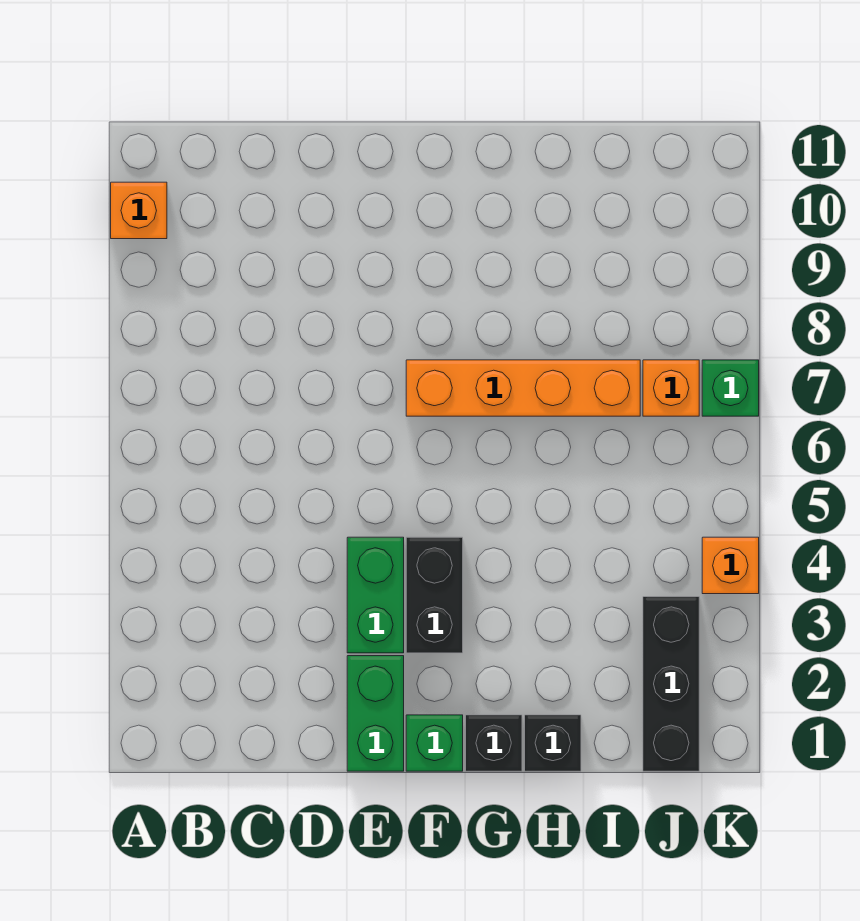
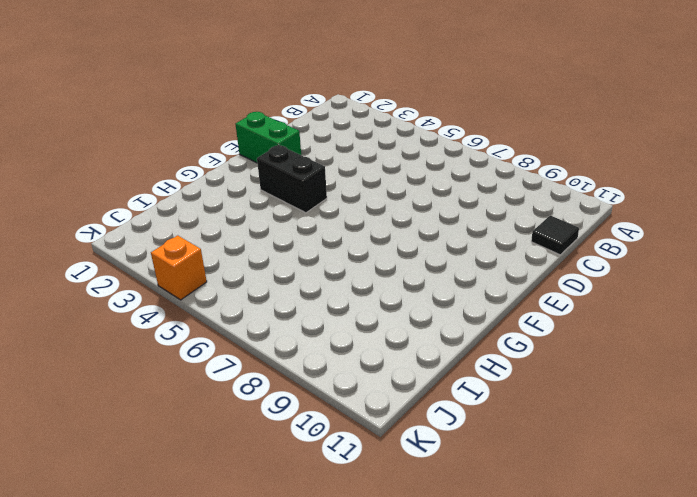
black tile C11 level 1 -> none
none -> orange brick A10 level 1
none -> green brick E3:E4 level 1
none -> green brick F1 level 1

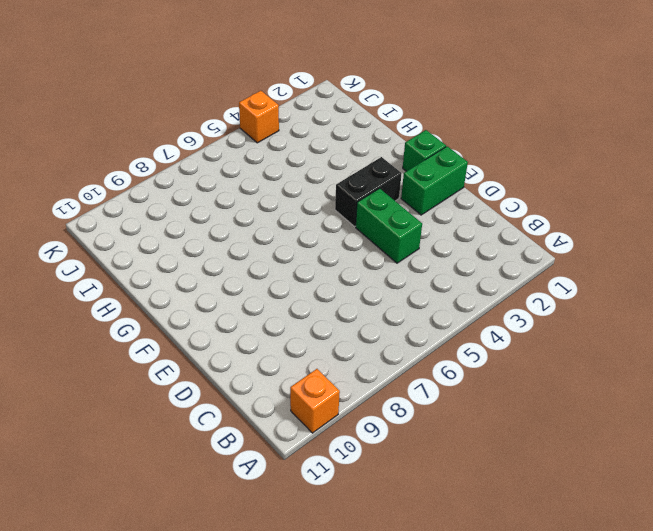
green brick D4:E4 level 1 -> green brick E3:E4 level 1
none -> orange brick F7:I7 level 1
none -> black brick G1 level 1
none -> black brick H1 level 1

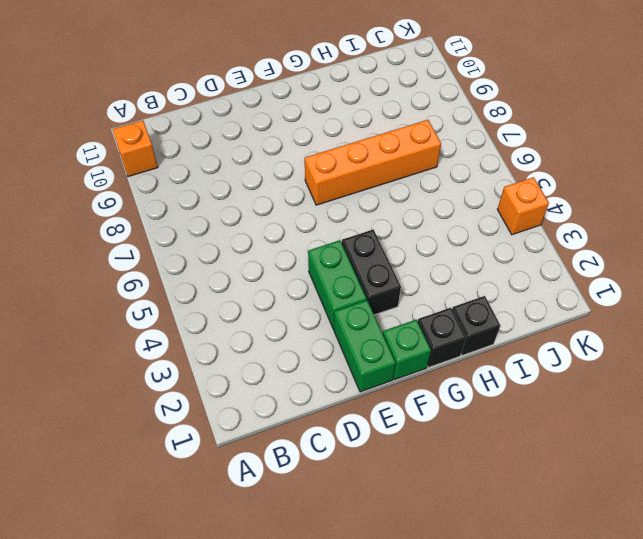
none -> black brick J1:J3 level 1
none -> orange brick J7 level 1
none -> green brick K7 level 1

